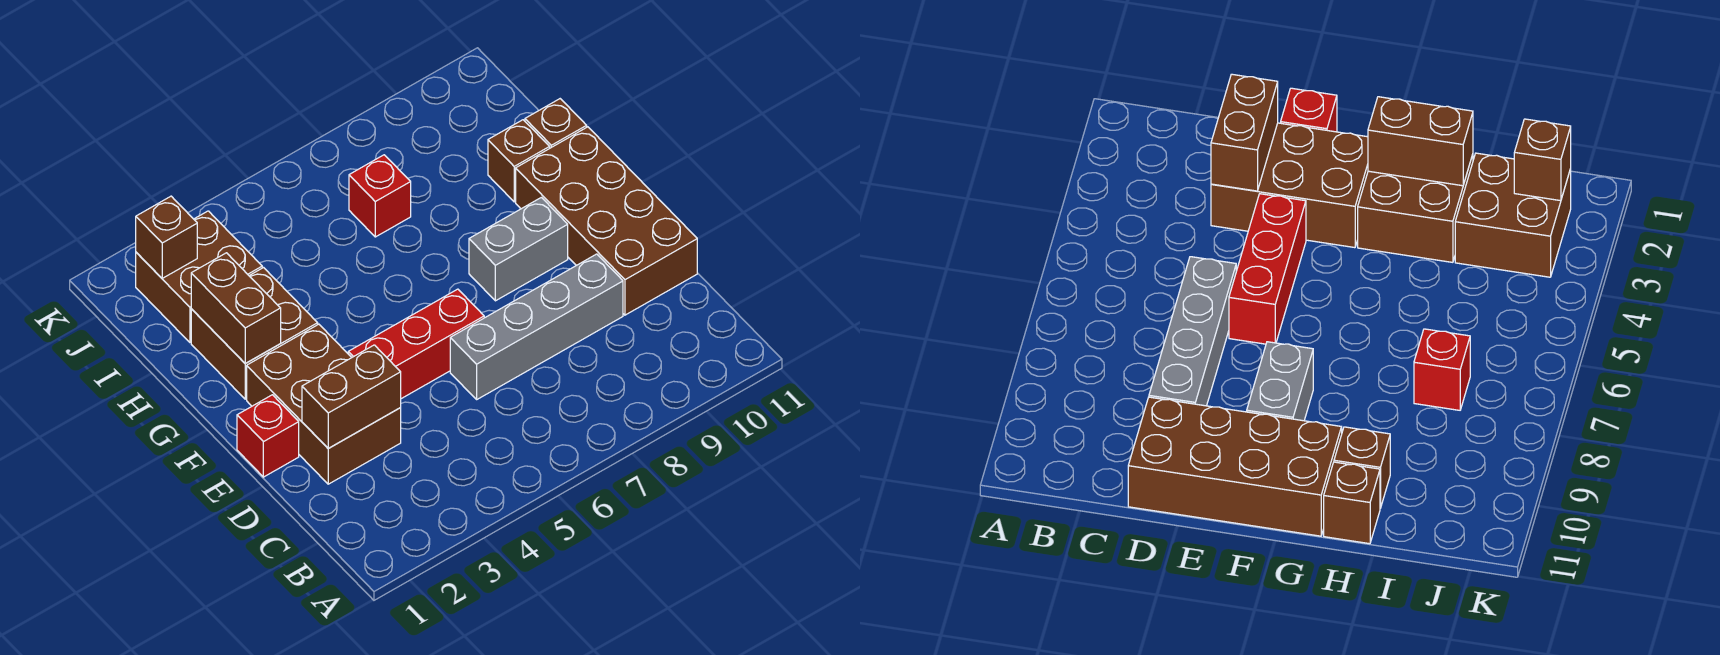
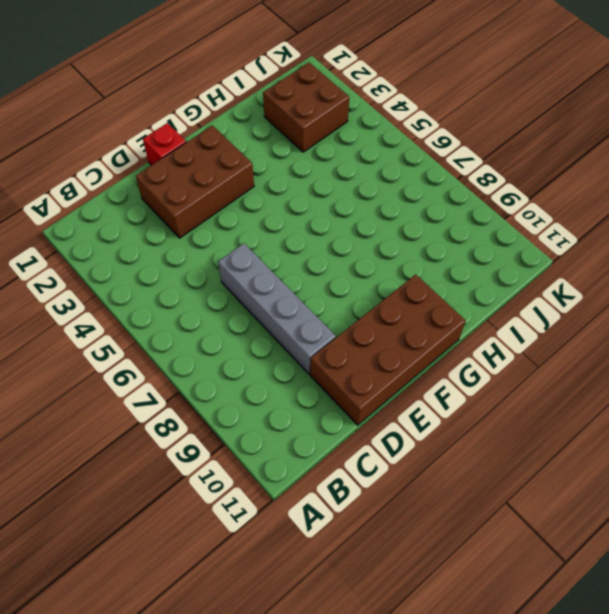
none -> red brick E4:E6 level 1
none -> grey brick F8:F9 level 1
none -> brown brick G2:H3 level 1

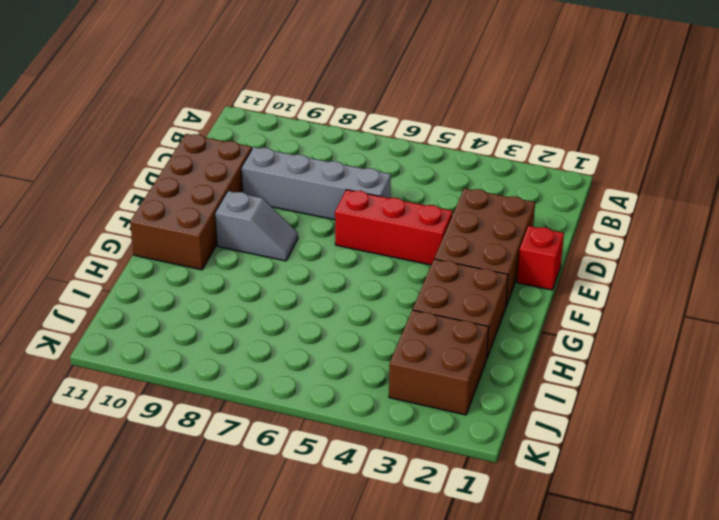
grey slope F8:F9 level 1 top 9 -> grey brick F8:F9 level 1
none -> brown brick H10 level 1
none -> brown brick H11 level 1
none -> red brick I7 level 1

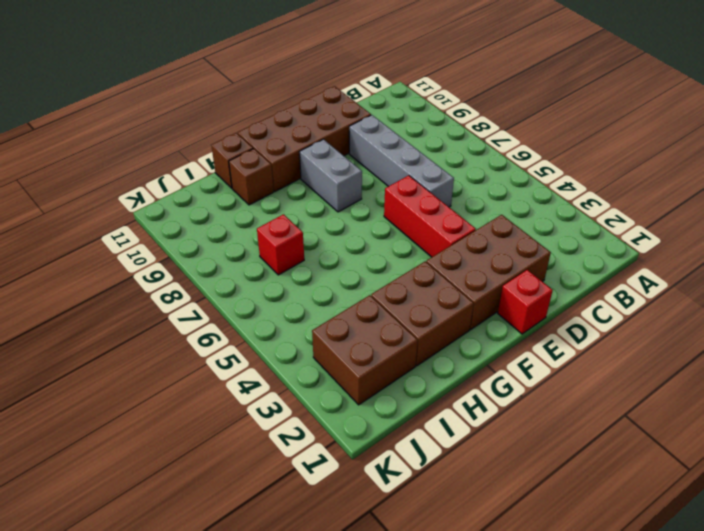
none -> brown brick D2:D3 level 2
none -> brown brick G2:H2 level 2
none -> brown brick J2 level 2

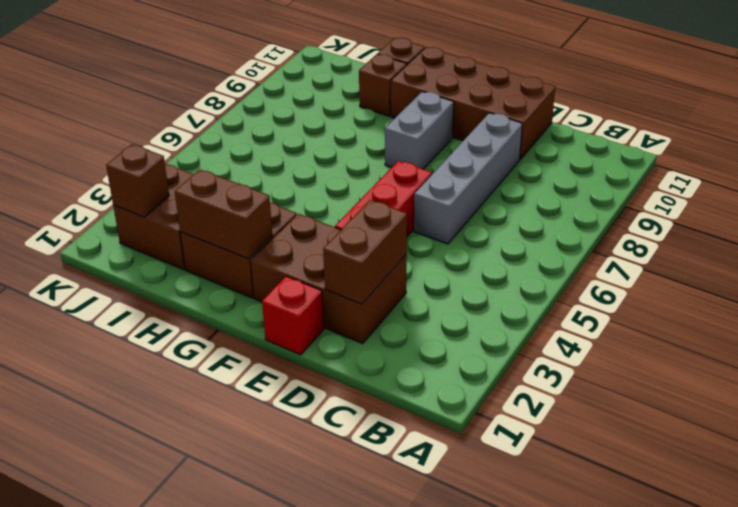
none -> red brick I7 level 1

